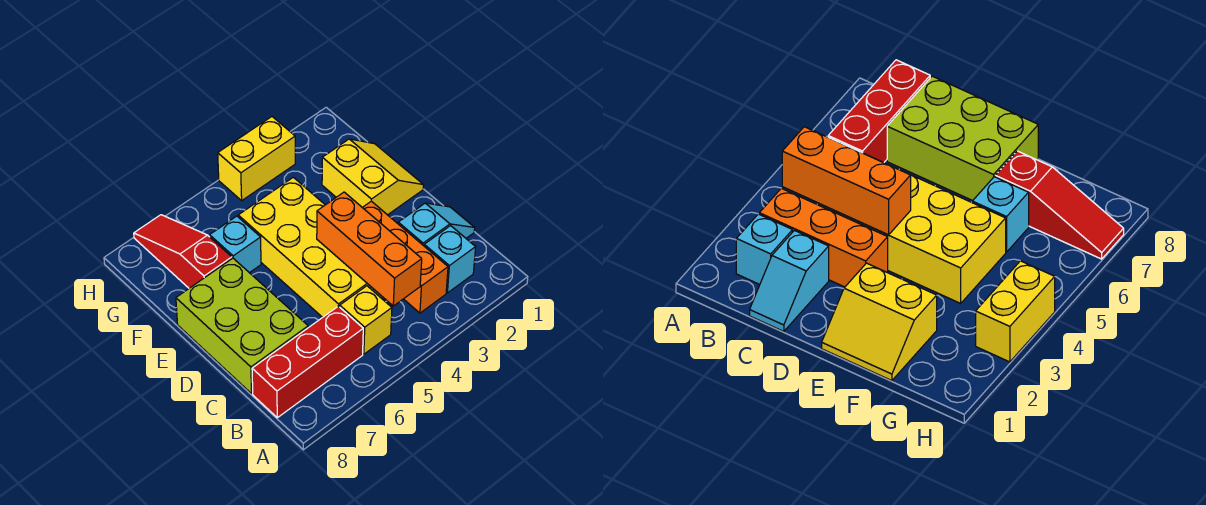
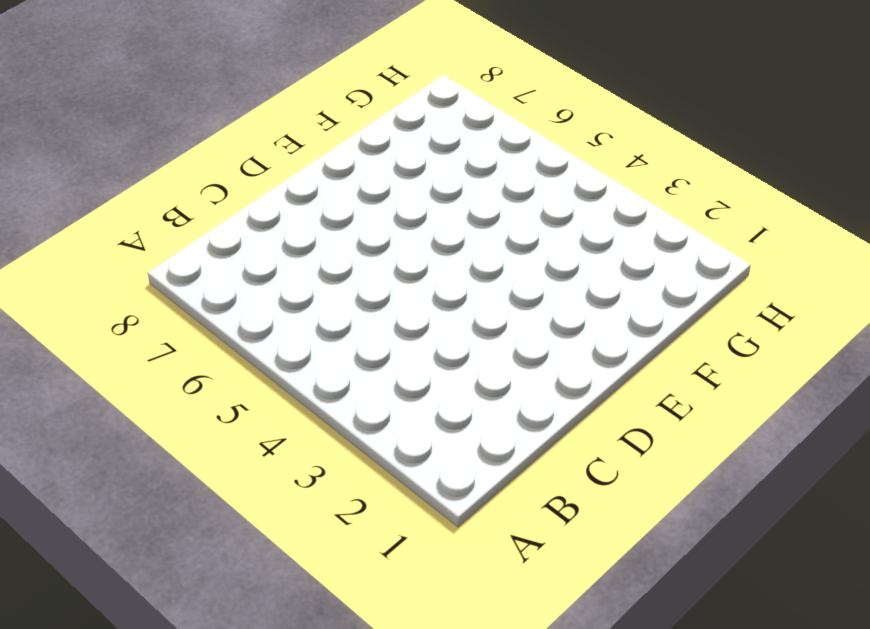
none -> cyan brick B2 level 1
none -> orange brick B3:D3 level 1
none -> yellow brick B5 level 1

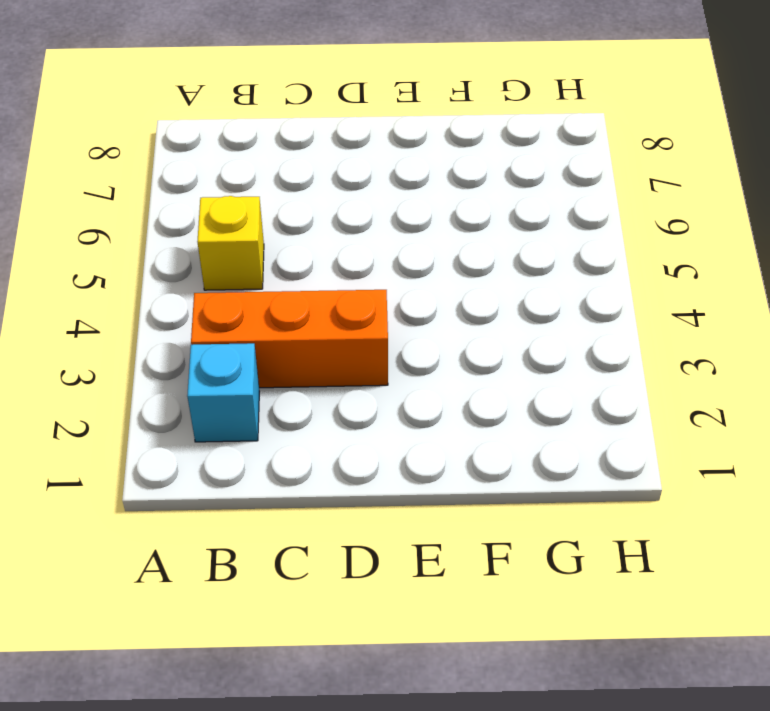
none -> red brick B6:B8 level 1
none -> cyan slope C1:C2 level 1 top 2
none -> yellow brick C4:F5 level 1

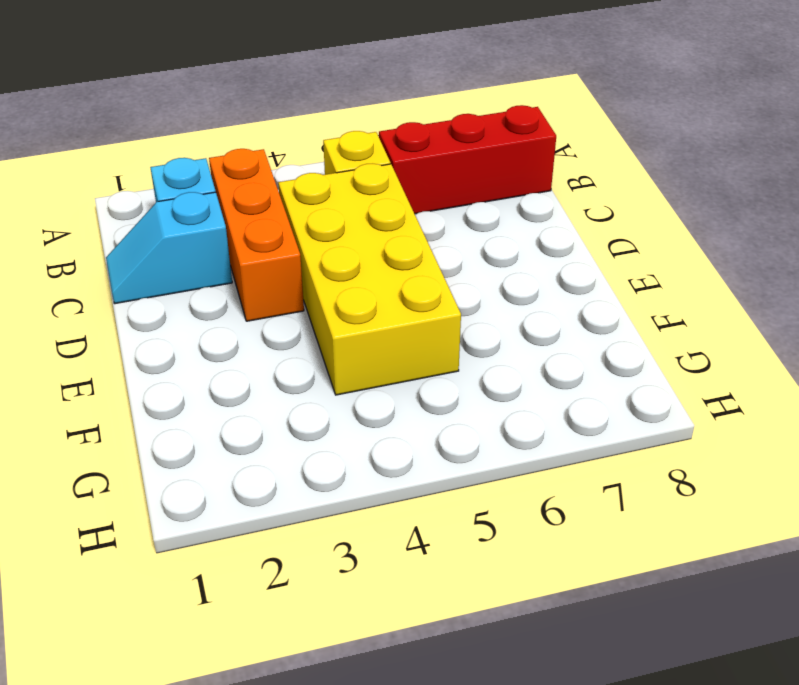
none -> lime brick C7:E8 level 1
none -> yellow slope E1:F2 level 1 top 2
none -> cyan brick F6 level 1

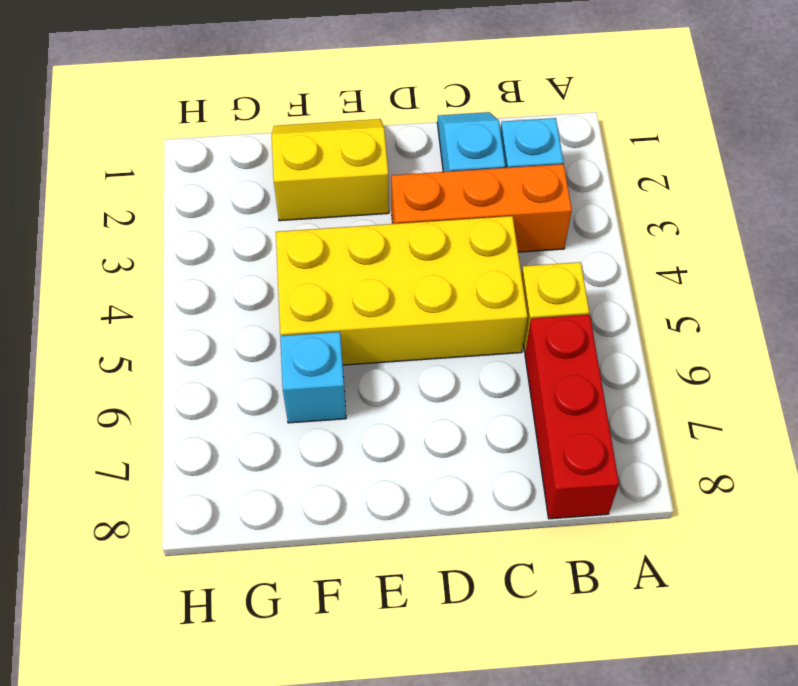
none -> lime brick C7:E8 level 1
none -> red slope F7:H7 level 1 top F
none -> yellow brick H3:H4 level 1

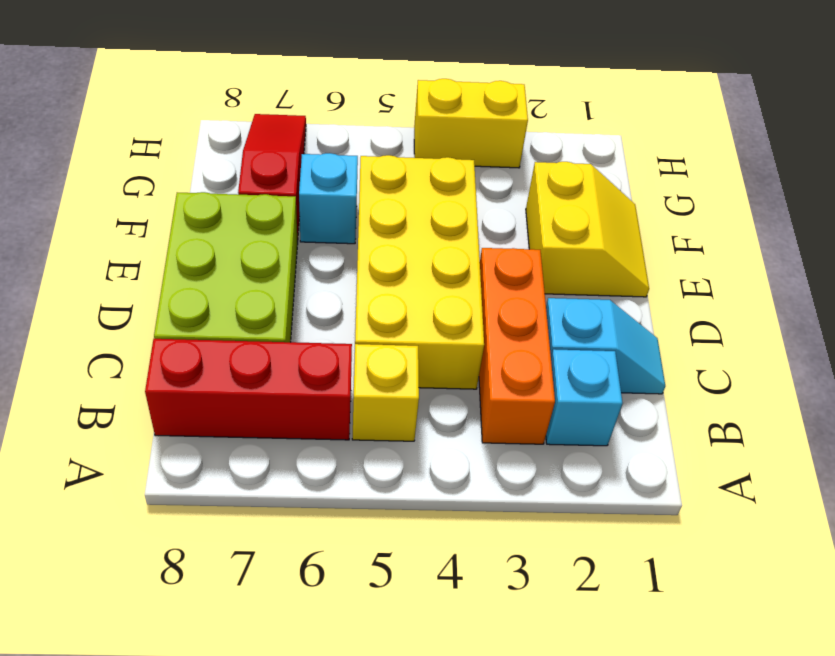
none -> orange brick B4:D4 level 2

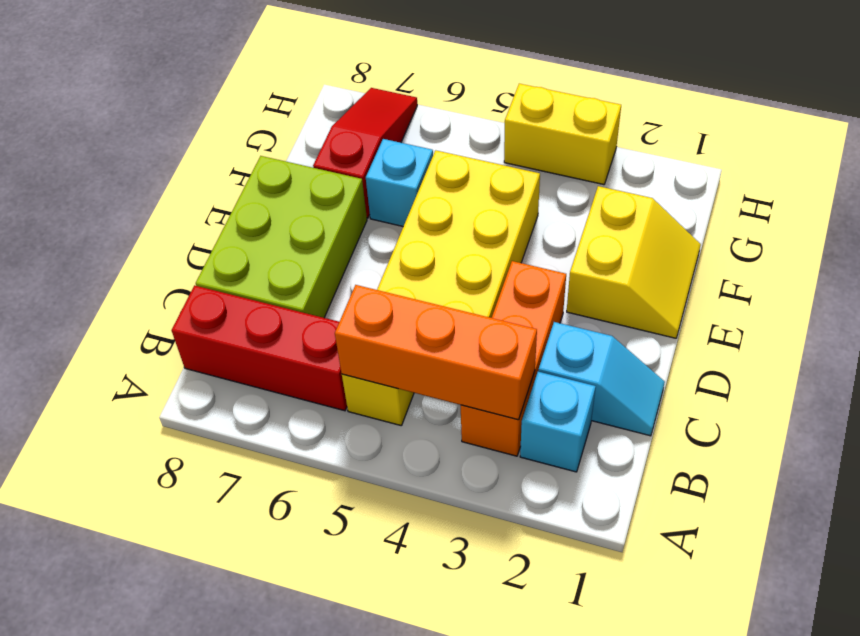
orange brick B3:B5 level 2 -> orange brick B4:D4 level 2

